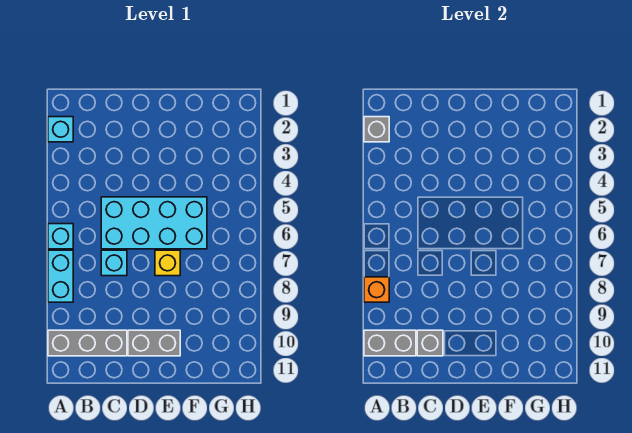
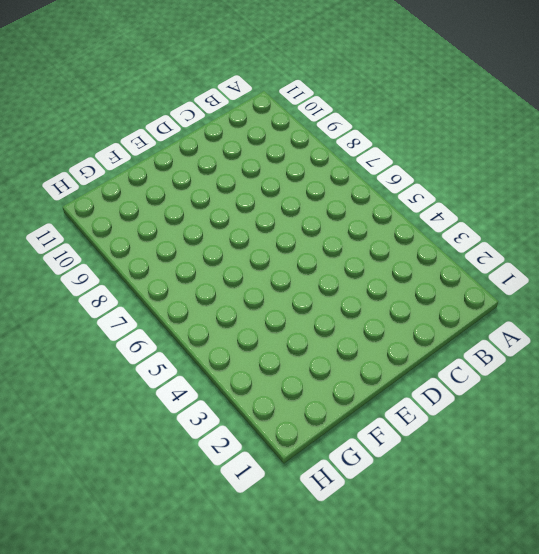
none -> cyan brick A2 level 1
none -> cyan brick A6 level 1
none -> cyan brick A7:A8 level 1

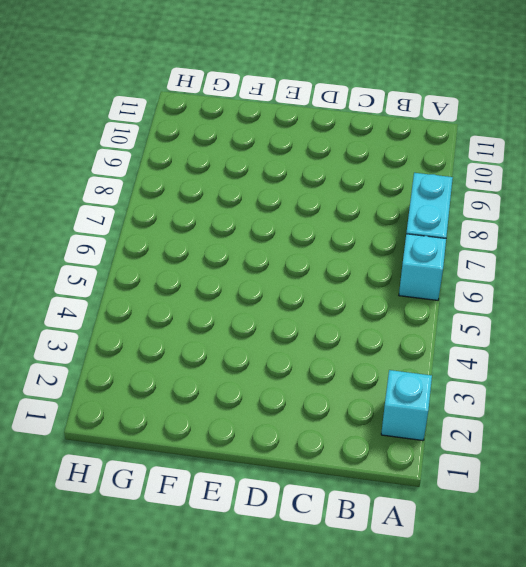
none -> grey brick A10:C10 level 1
none -> cyan brick C5:F6 level 1
none -> cyan brick C7 level 1

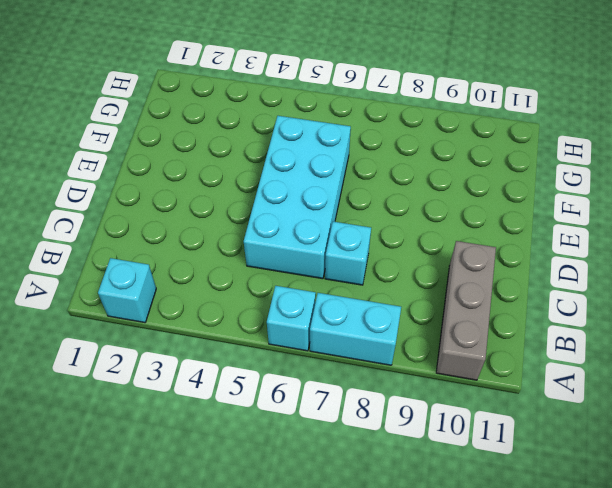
none -> grey brick D10:E10 level 1
none -> yellow brick E7 level 1
none -> grey brick A2 level 2

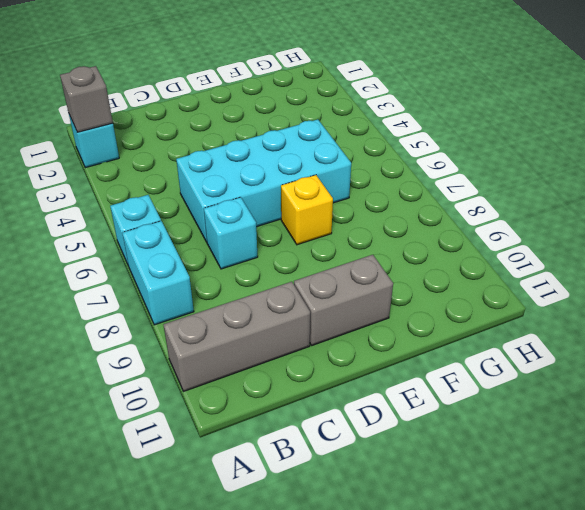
none -> orange brick A8 level 2
none -> grey brick A10:B10 level 2
none -> grey brick C10 level 2

